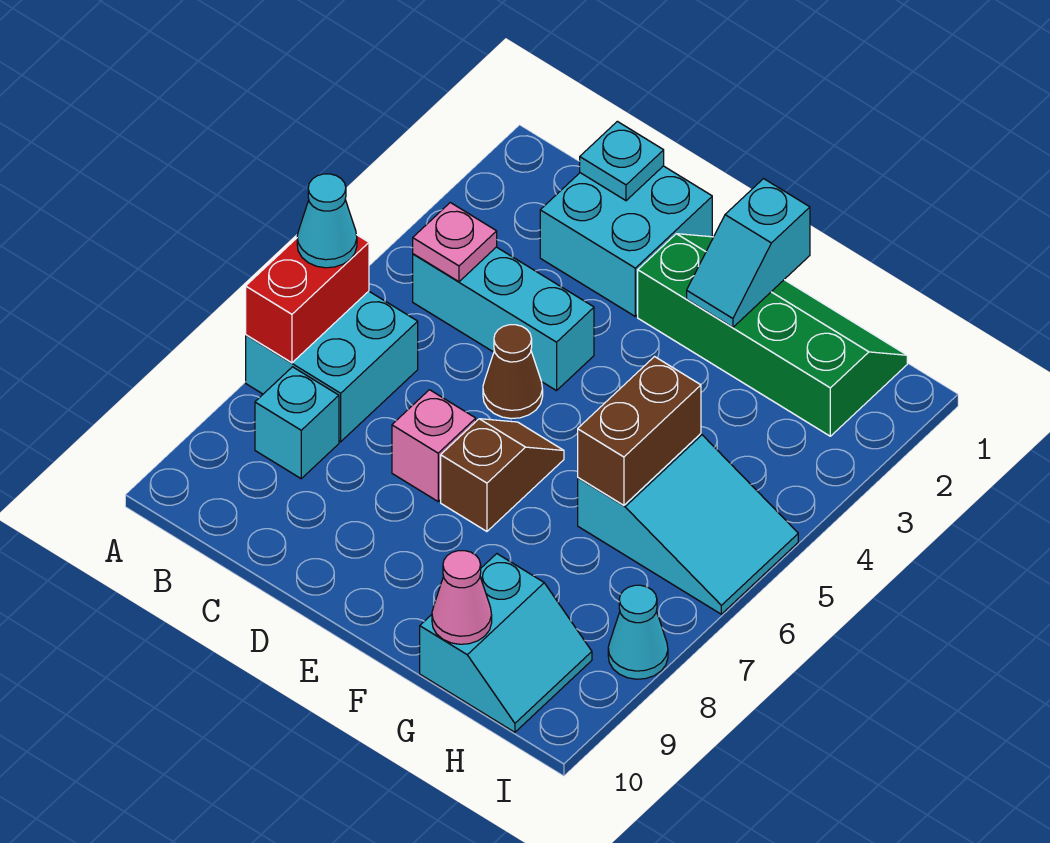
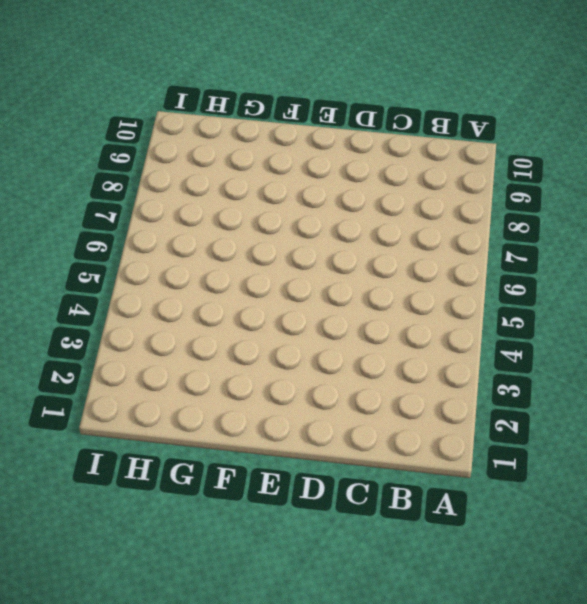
none -> cyan brick A6:B7 level 1
none -> cyan brick B4:D4 level 1
none -> cyan brick B8 level 1

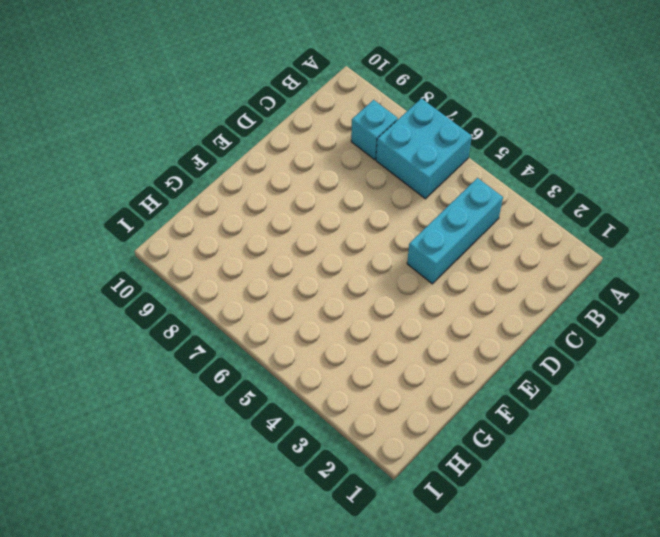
none -> cyan brick C1:D2 level 1
none -> brown cone D5 level 1
none -> pink brick D7 level 1

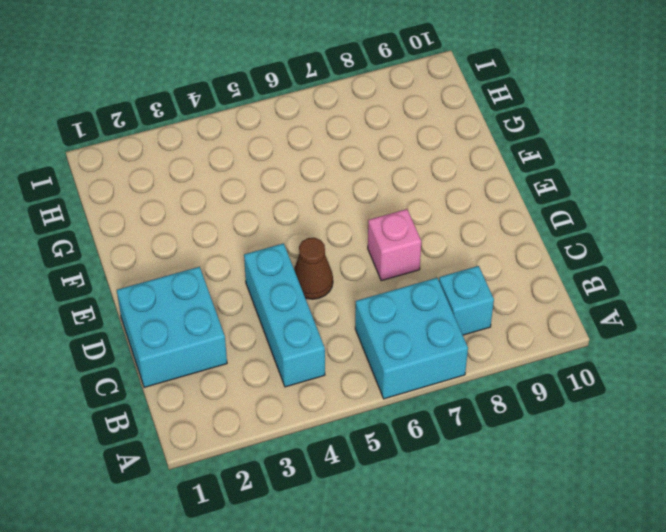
none -> green slope E1:H2 level 1 top 2
none -> brown slope E6:E7 level 1 top 7
none -> cyan slope G5:I6 level 1 top G

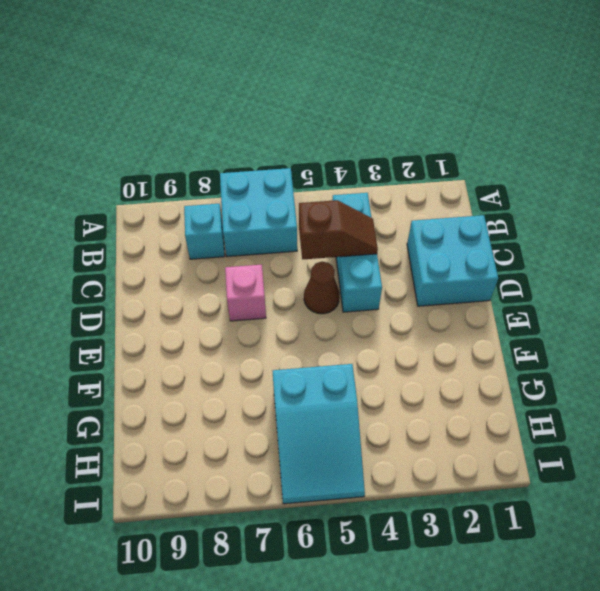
brown slope C4:C5 level 2 top 5 -> brown slope E6:E7 level 1 top 7
none -> green slope E1:H2 level 1 top 2
none -> cyan slope G9:H10 level 1 top G
none -> cyan cone I8 level 1

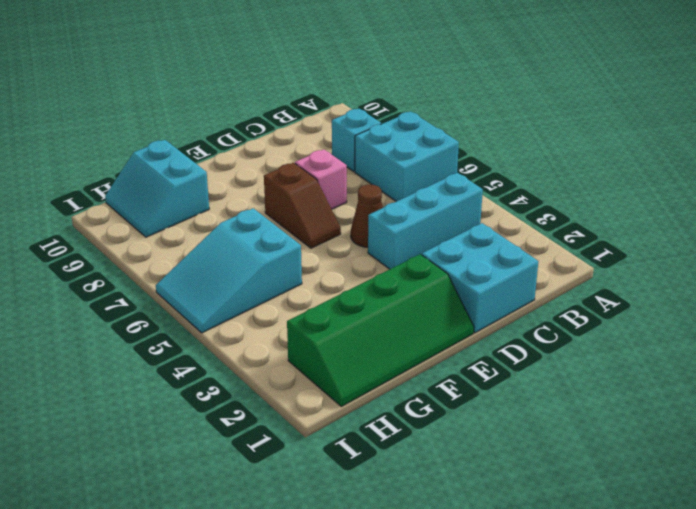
none -> cyan cone I8 level 1
none -> red brick A6:A7 level 2
none -> pink plate B4 level 2

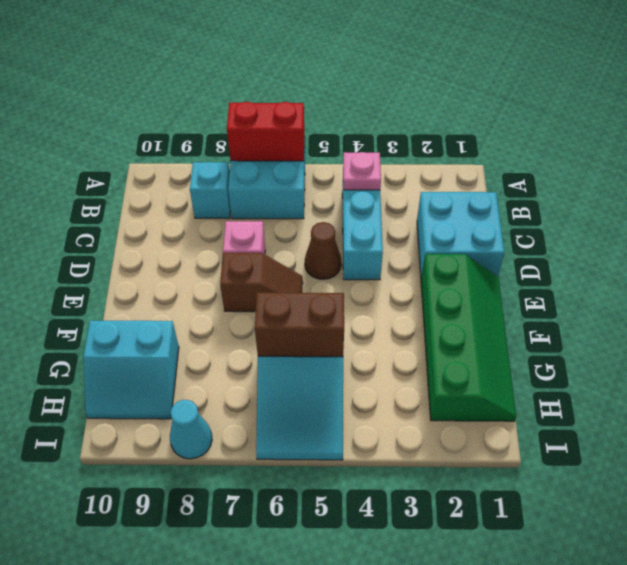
none -> cyan plate C1 level 2
none -> cyan slope F1:F2 level 2 top 1
none -> pink cone G10 level 2

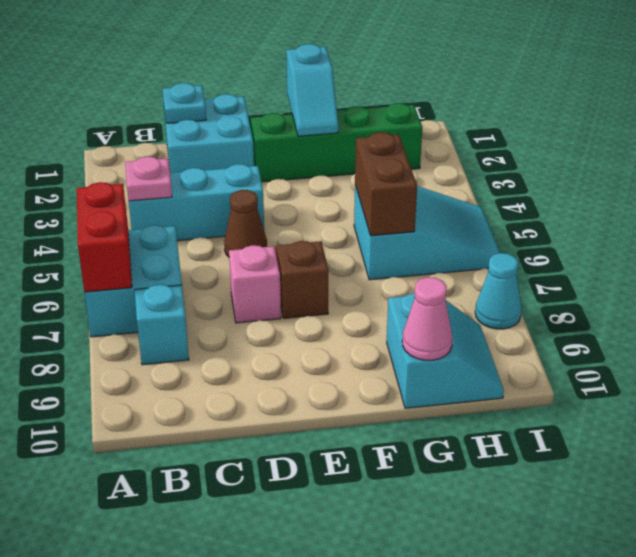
none -> cyan cone A6 level 3

